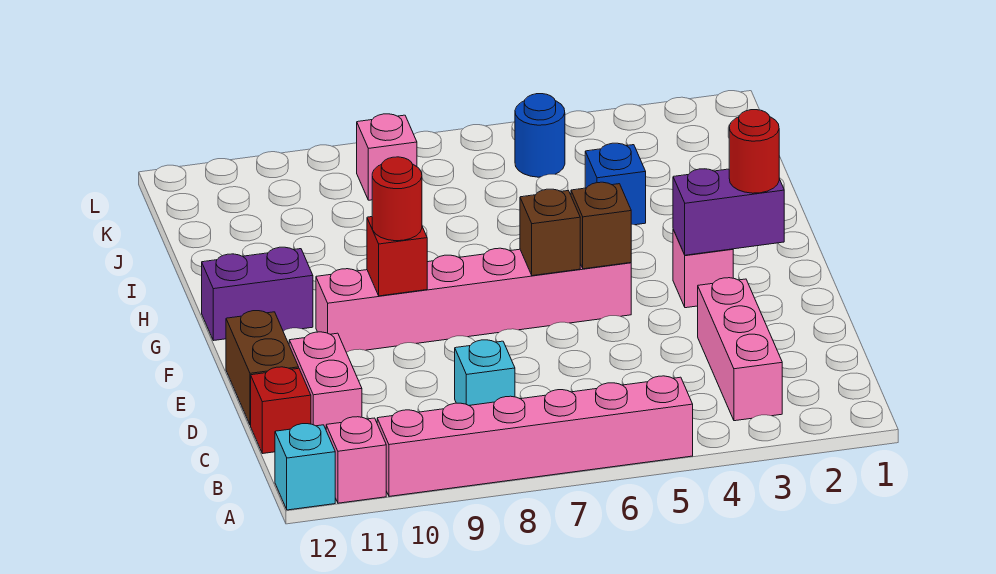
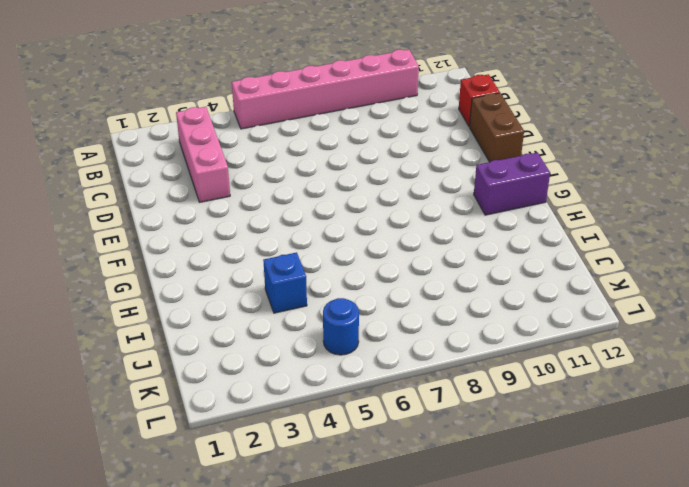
none -> pink brick A11 level 1
none -> cyan brick A12 level 1
none -> cyan brick C8 level 1

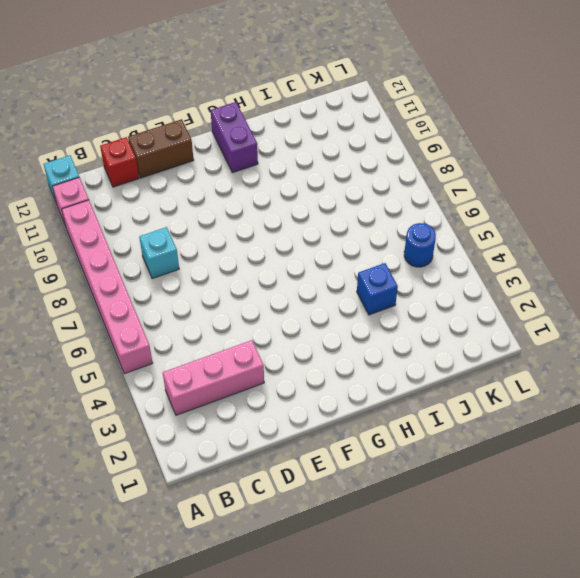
none -> pink brick C11:D11 level 1
none -> pink brick F3 level 1
none -> pink brick F5:F10 level 1

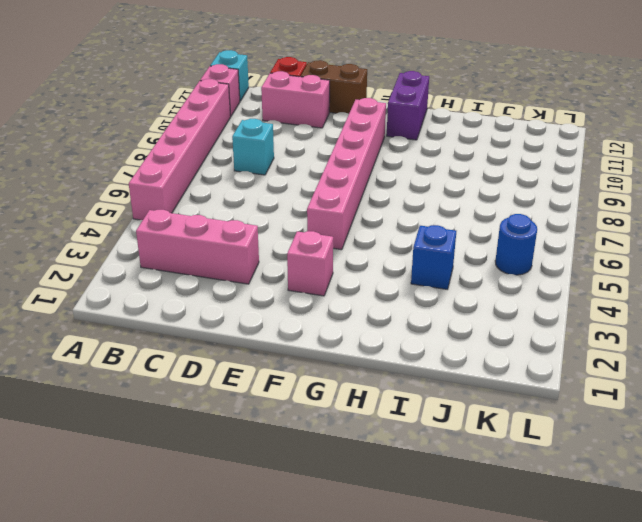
none -> pink brick K8 level 1
none -> purple brick F2:F3 level 2
none -> brown brick F5 level 2

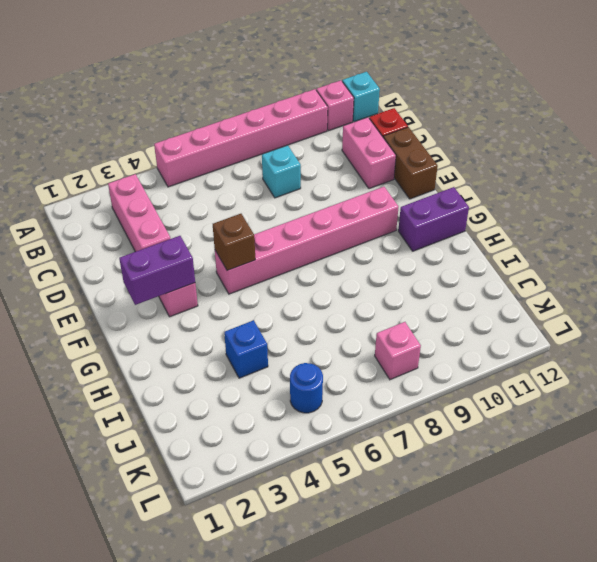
none -> brown brick F6 level 2
none -> red brick F9 level 2
none -> red round brick F2 level 3

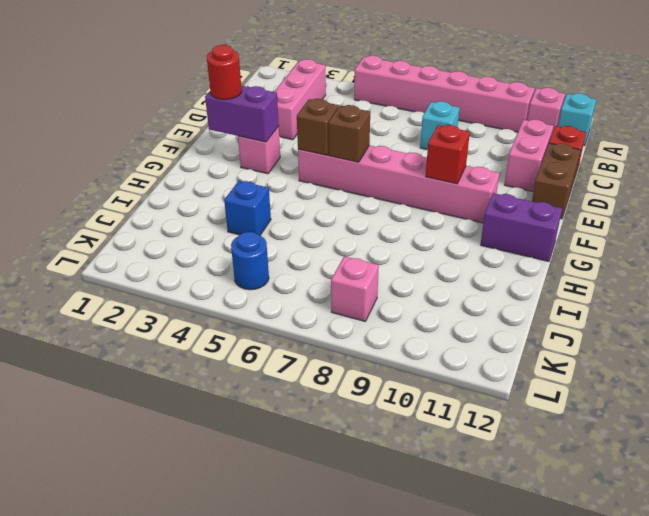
none -> red round brick F9 level 3

